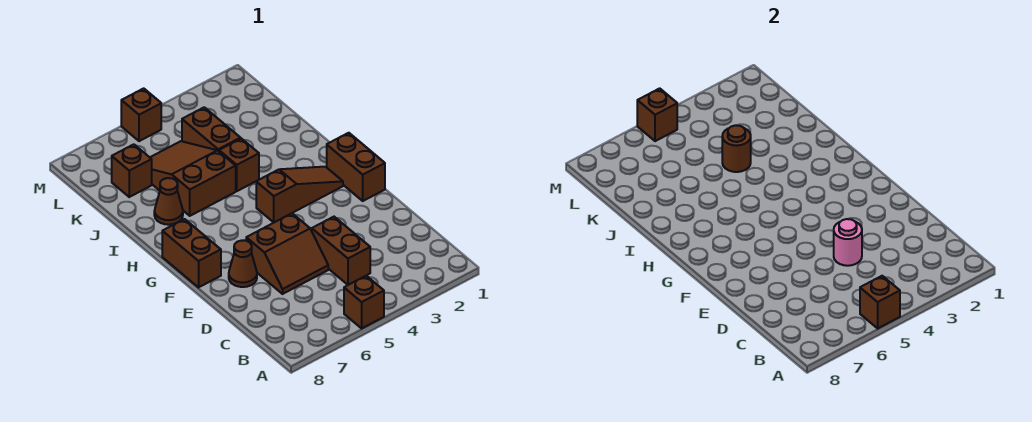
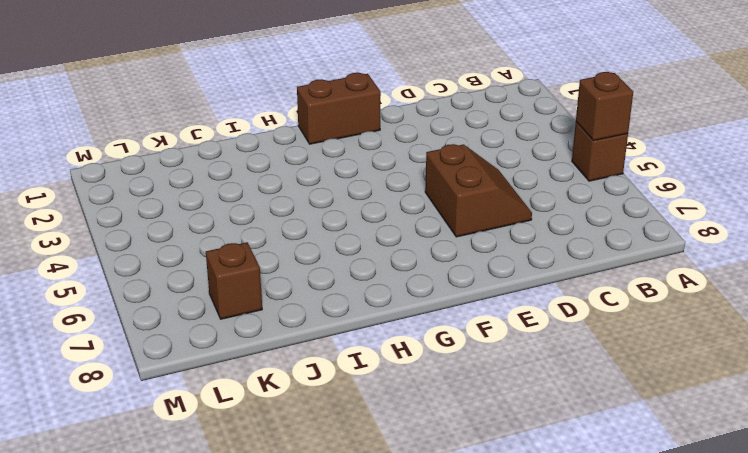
none -> brown brick C4:D4 level 1
none -> brown cone E7 level 1
none -> brown brick F8:G8 level 1

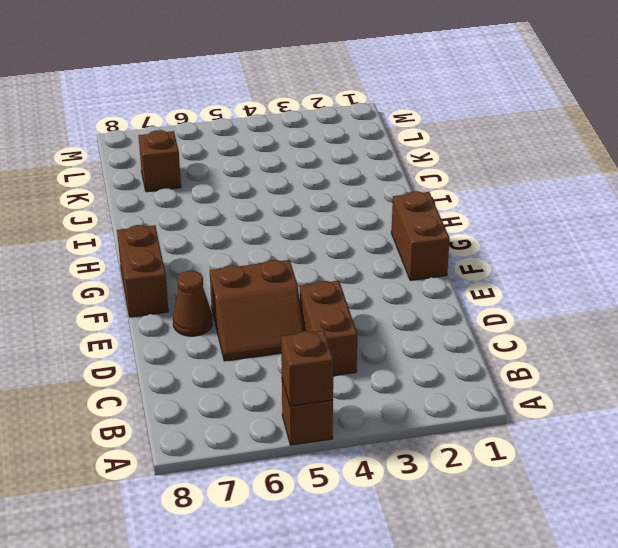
none -> brown slope G2:G4 level 1 top 4
none -> brown brick I4 level 1
none -> brown slope I5:K6 level 1 top I

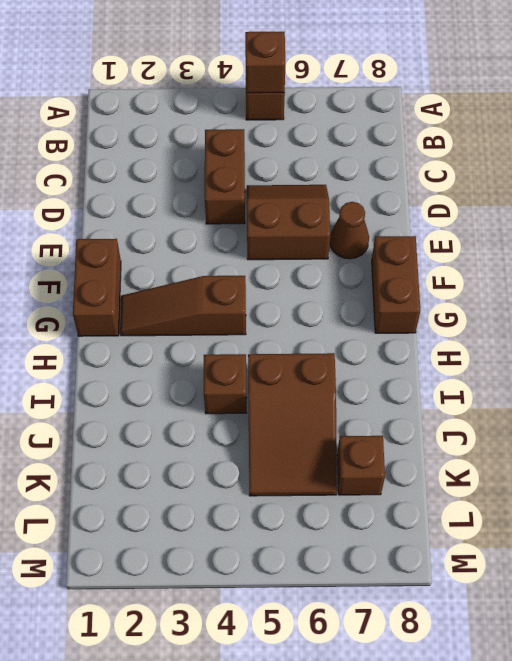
none -> brown cone I7 level 1
none -> brown brick J4:K4 level 1
none -> brown brick M5 level 1

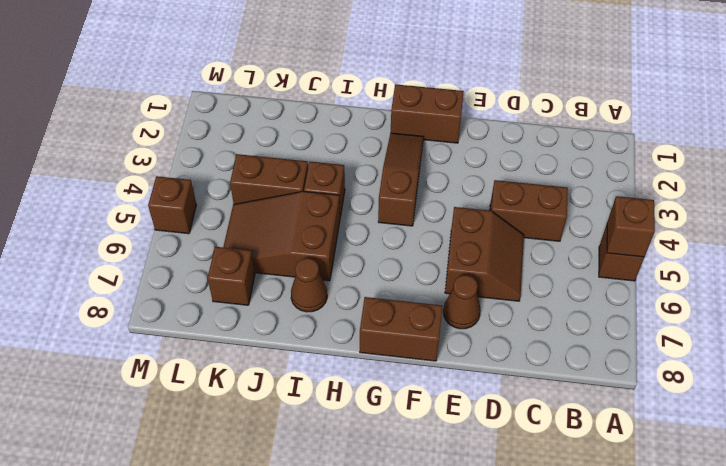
none -> pink round brick D4 level 2
none -> brown round brick J4 level 2
none -> brown brick M5 level 2

